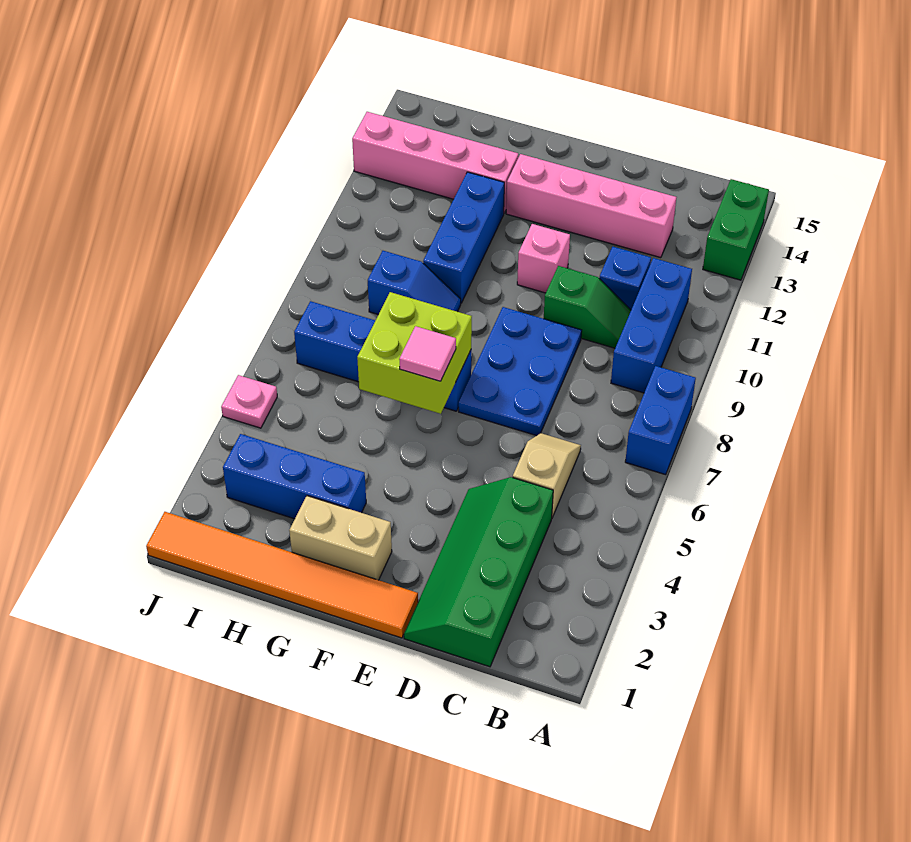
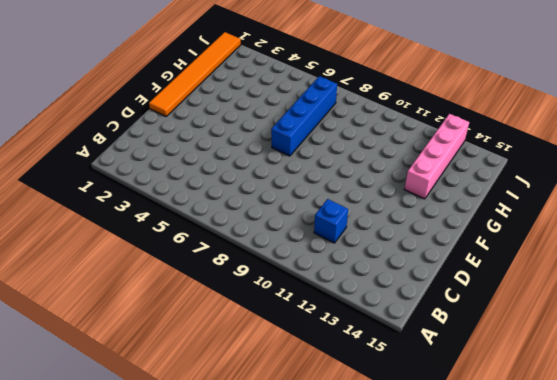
none -> blue brick A7:A8 level 1
none -> green brick A13:A14 level 1
none -> blue brick B9:B11 level 1

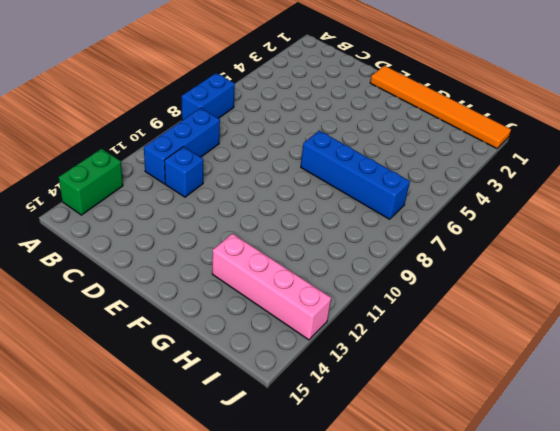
none -> green slope C1:D4 level 1 top C
none -> tan slope C5:C6 level 1 top 5
none -> green slope C10:D10 level 1 top D

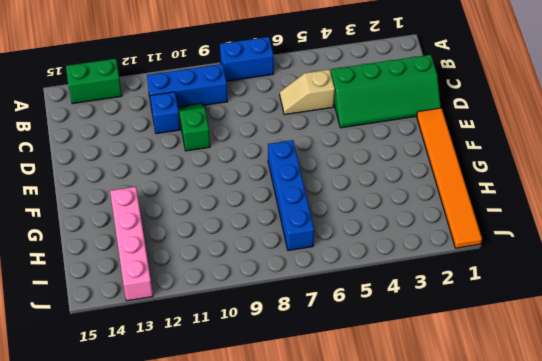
none -> pink brick C13:F13 level 1
none -> blue plate D7:E9 level 1
none -> pink brick E11 level 1

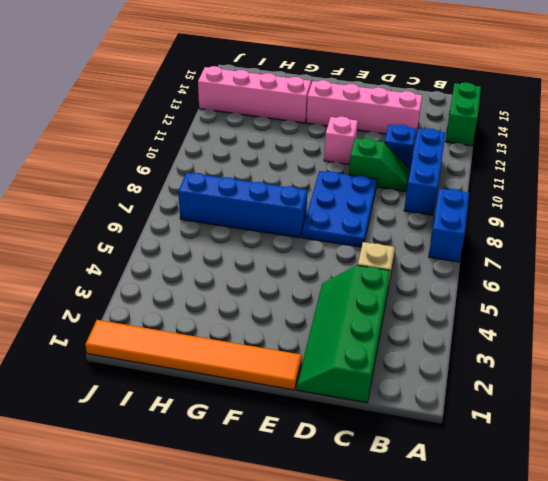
none -> tan brick F2:G2 level 1
none -> blue brick G3:I3 level 1
none -> blue slope G9:H9 level 1 top H

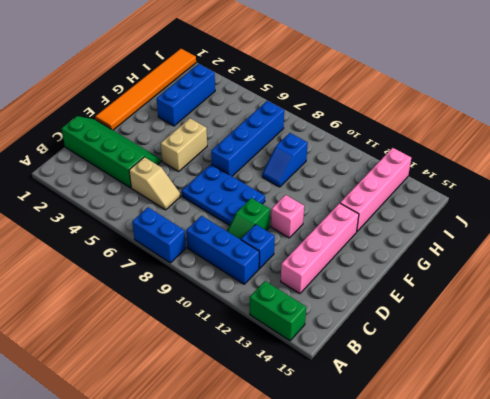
tan brick E5:F5 level 1 -> tan brick F2:G2 level 1
none -> blue brick G10:G12 level 1
none -> pink plate J5 level 1
none -> lime brick F6:G7 level 2

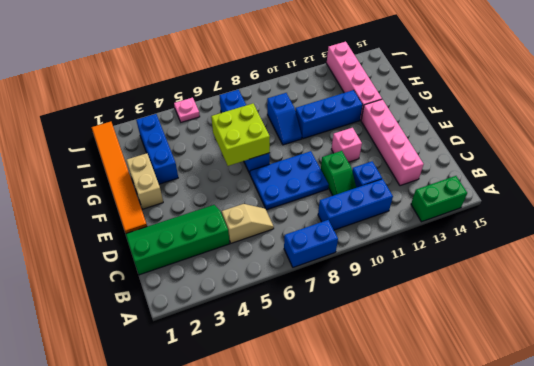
none -> pink tile F6 level 3

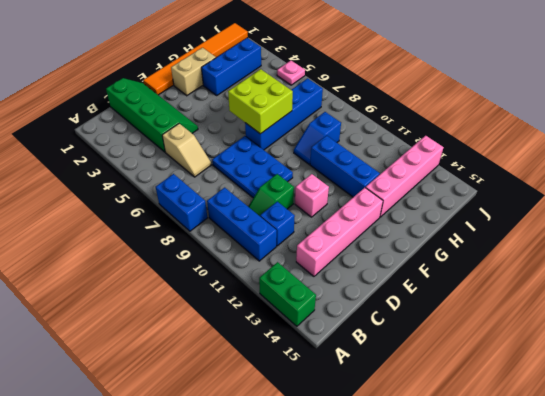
none -> pink tile F6 level 3

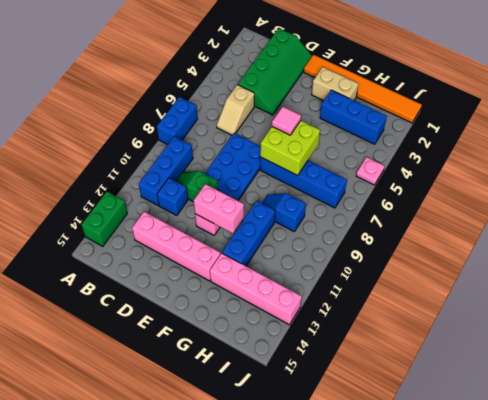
pink brick E11:F11 level 2 -> none

